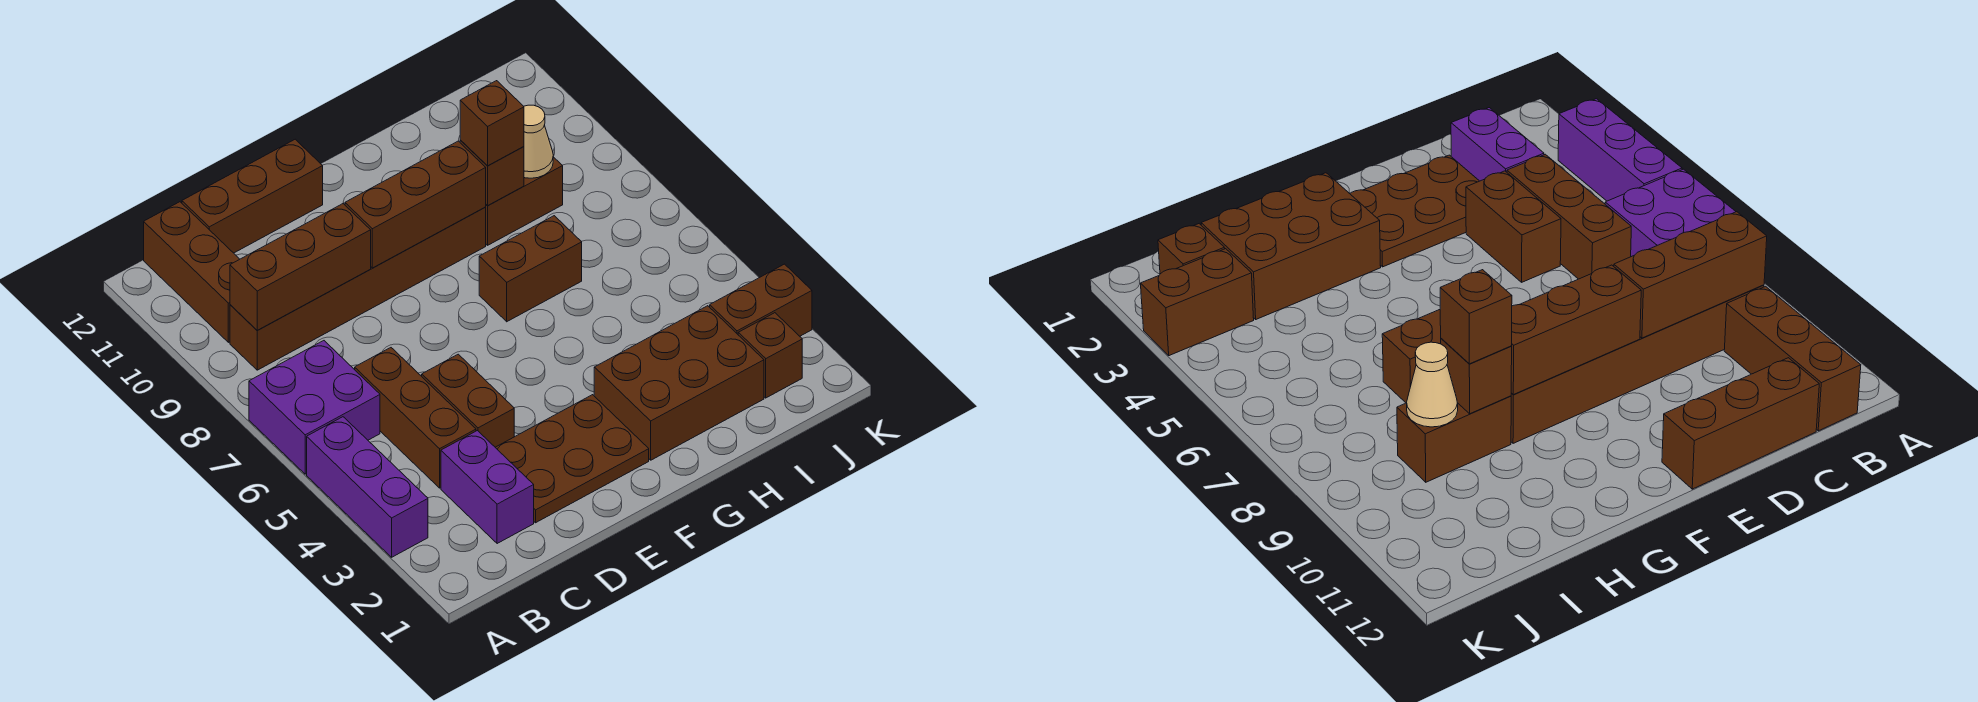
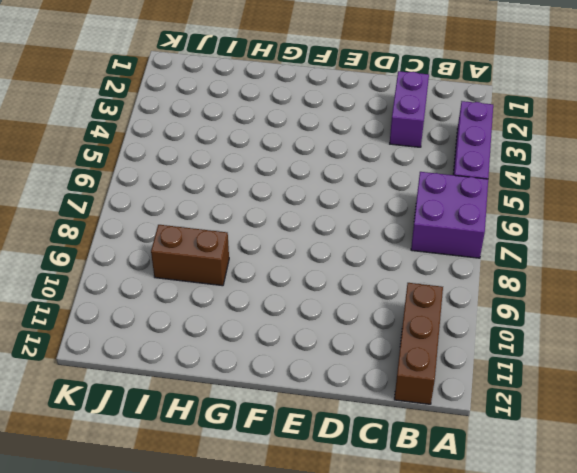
none -> brown brick B9:G9 level 1
none -> brown brick C4:C6 level 1
none -> brown brick C12:E12 level 1

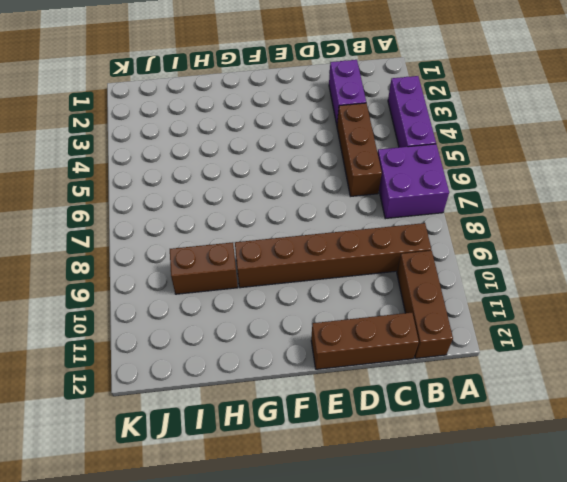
none -> brown plate D2:F3 level 1
none -> brown brick D4:D5 level 1
none -> brown brick G2:I3 level 1

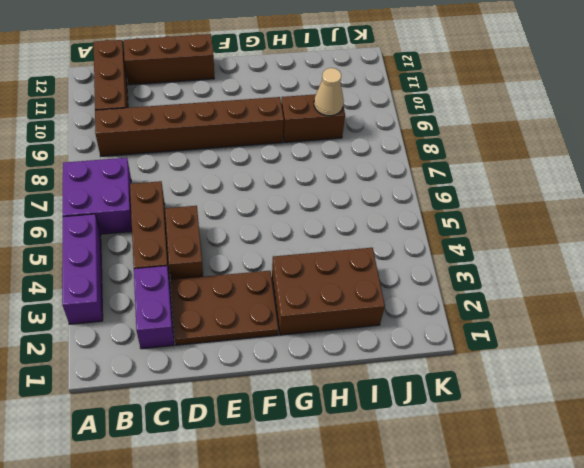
none -> brown brick G7:H7 level 1
none -> brown brick J2 level 1
none -> brown brick J3:K3 level 1

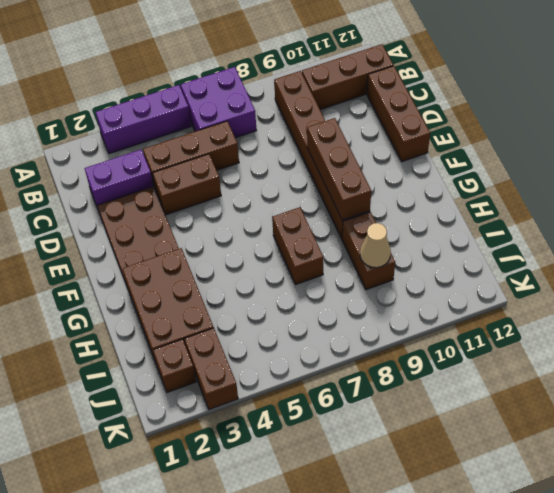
none -> brown brick B9:D9 level 2
none -> brown brick H9 level 2
none -> brown brick H9 level 3

